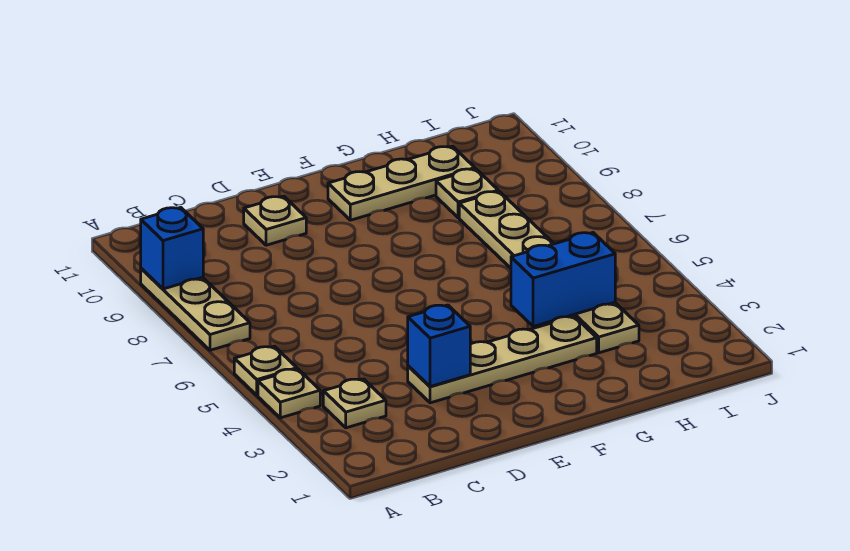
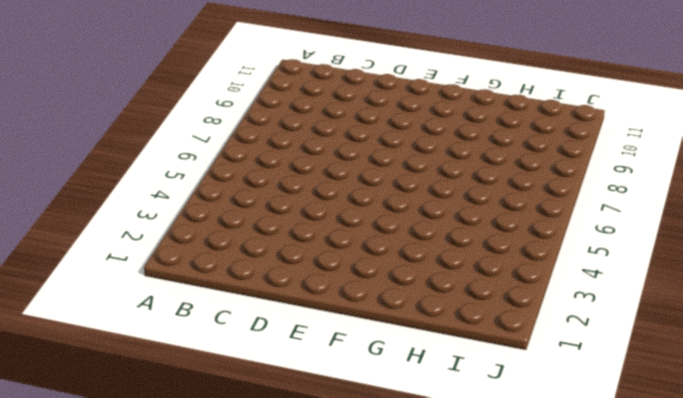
none -> tan plate A4 level 1
none -> tan plate A5 level 1
none -> tan plate A7:A9 level 1

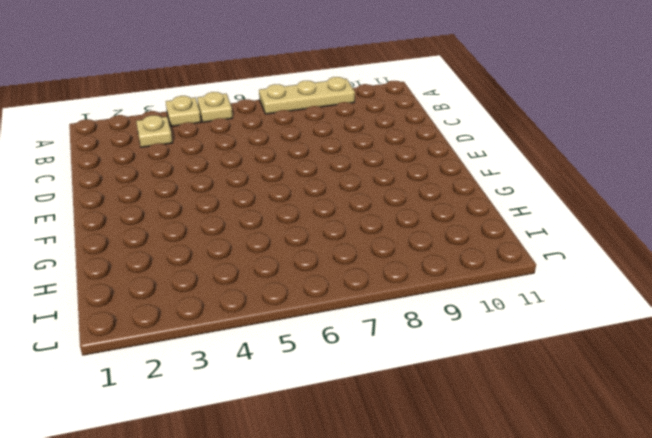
none -> tan plate D3:G3 level 1
none -> tan plate D10 level 1
none -> tan plate F10:H10 level 1

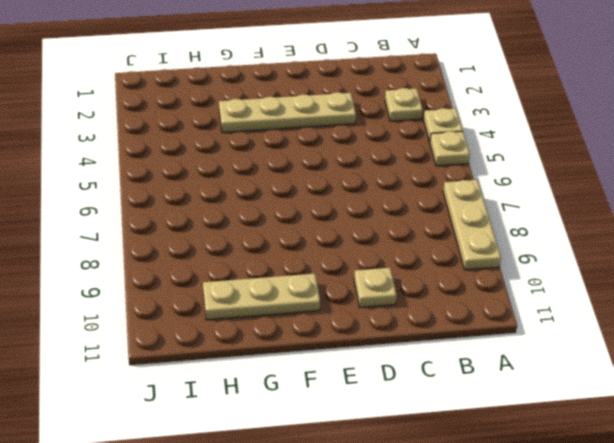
none -> tan plate H3:H8 level 1
none -> tan plate H9 level 1
none -> blue brick A9 level 2

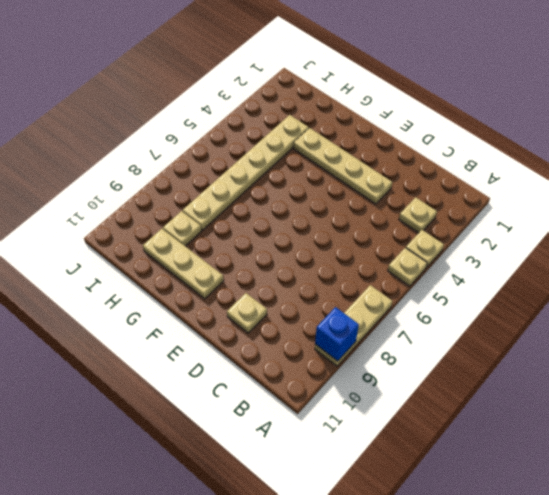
none -> blue brick D3 level 2
none -> blue brick G4:H4 level 2

